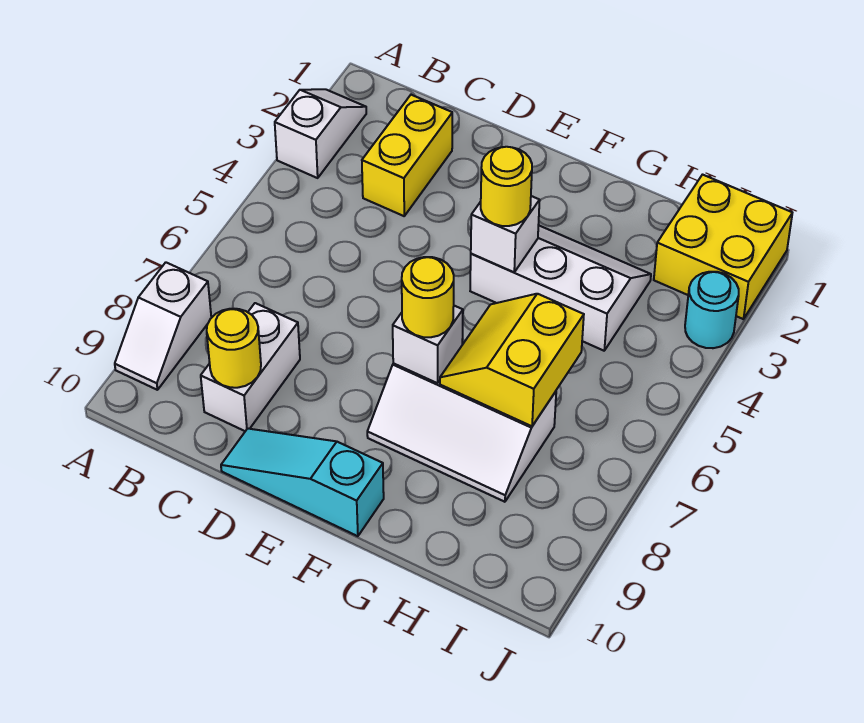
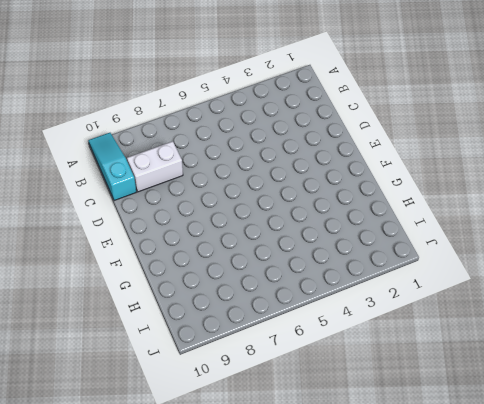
cyan slope A10:C10 level 1 top C -> cyan slope D10:F10 level 1 top F
none -> white slope A2:A3 level 1 top 3
none -> white slope A8:A9 level 1 top 8
none -> yellow brick C2:C3 level 1

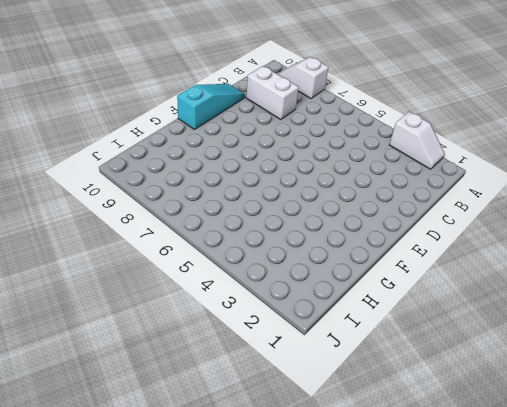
none -> yellow brick C2:C3 level 1
none -> white slope F3:H4 level 1 top 4
none -> white slope F7:H8 level 1 top 7

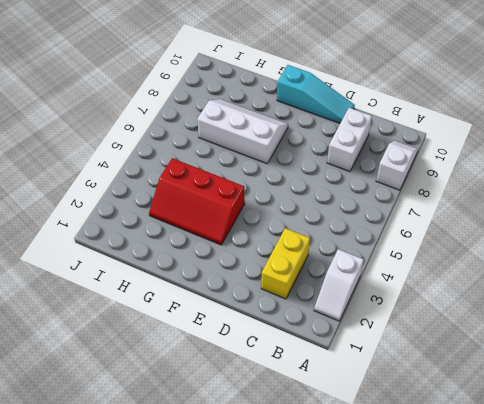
red slope F3:H4 level 1 top 4 -> white slope F3:H4 level 1 top 4
none -> yellow brick I1:J2 level 1
none -> cyan round brick J3 level 1
none -> yellow round brick C9 level 2

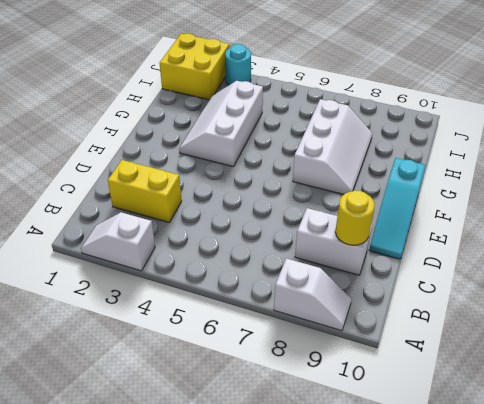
none -> white brick F4 level 2
none -> white brick F7 level 2
none -> yellow slope G6:H7 level 2 top H

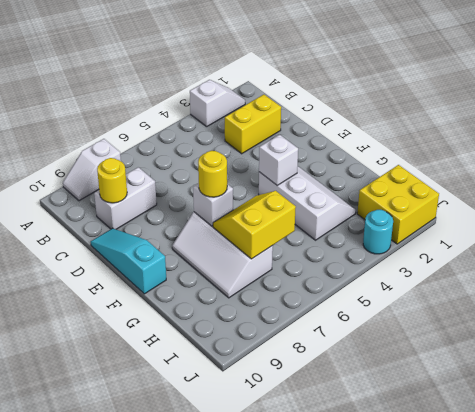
none -> yellow round brick F4 level 3

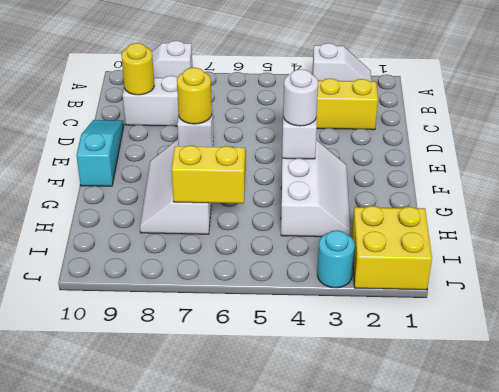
white round brick F4 level 3 -> yellow round brick F4 level 3

